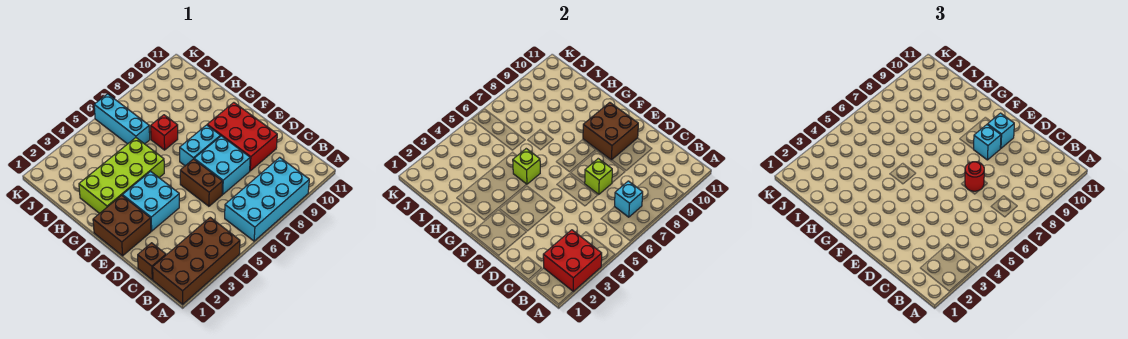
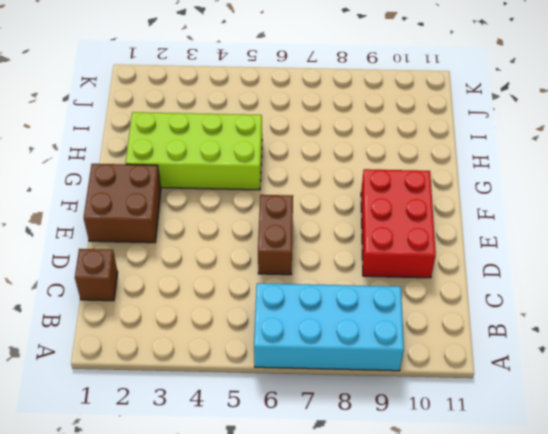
none -> brown brick A1:B4 level 1
none -> cyan brick D7:E8 level 1
none -> cyan brick E3:F4 level 1

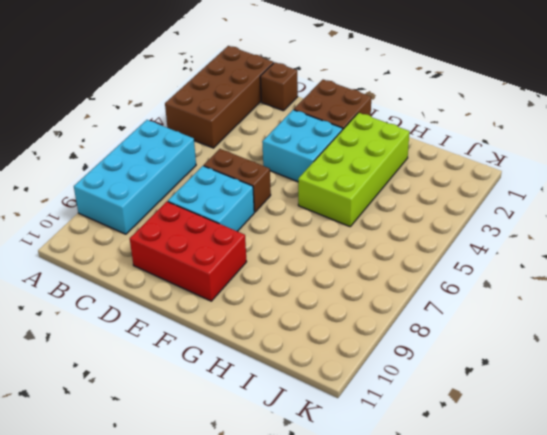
none -> cyan brick F7:F8 level 1
none -> red brick H7 level 1
none -> cyan brick I6:K6 level 1

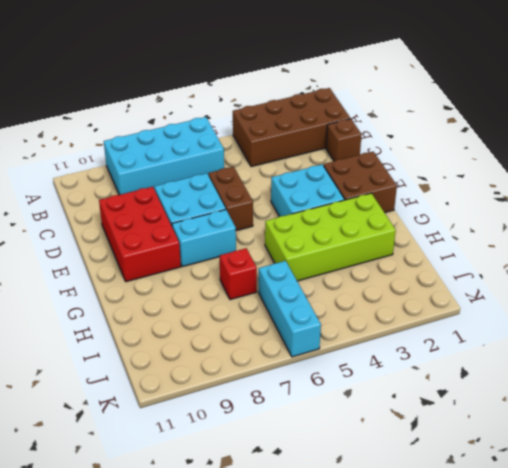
none -> red brick A2:B3 level 2
none -> cyan brick B7 level 2
none -> lime brick D7 level 2

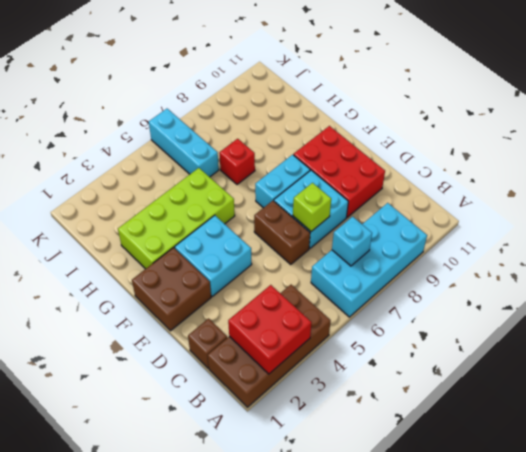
none -> brown brick E9:F10 level 2
none -> lime brick G5 level 2
none -> red round brick D7 level 3

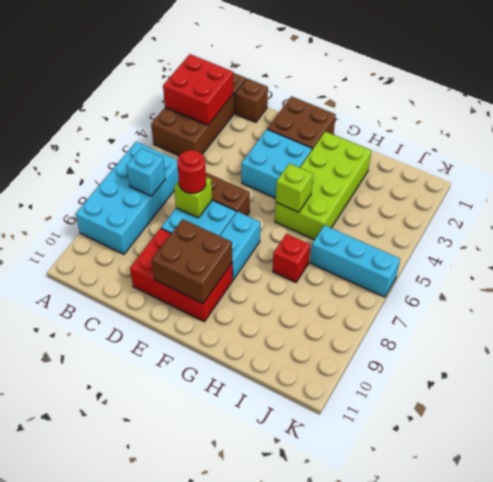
none -> cyan brick E9 level 3
none -> cyan brick E10 level 3

